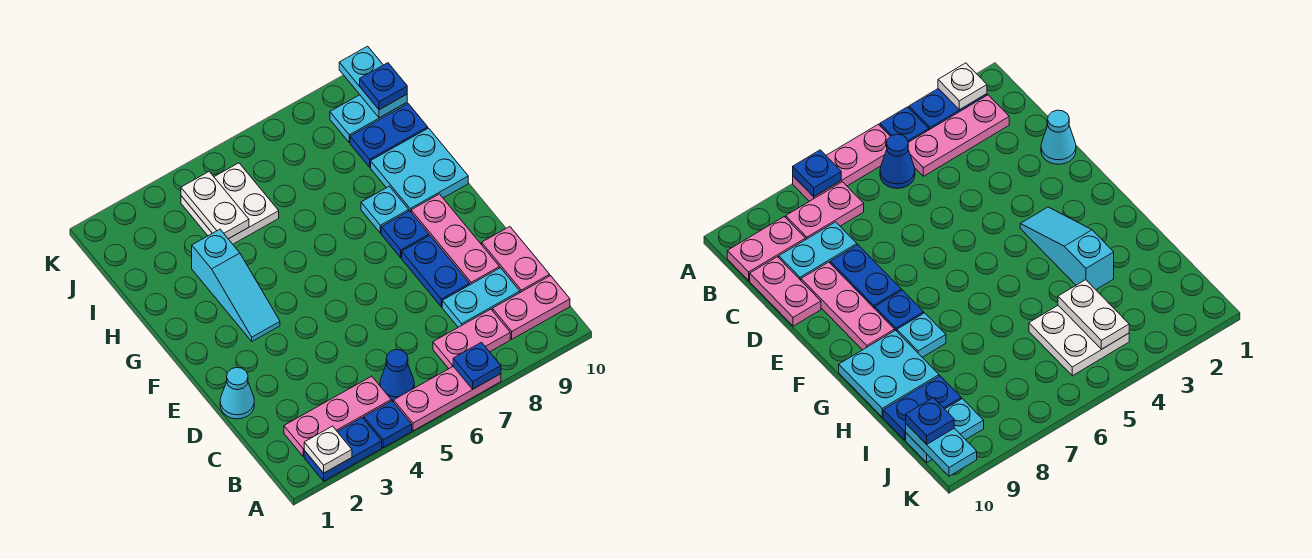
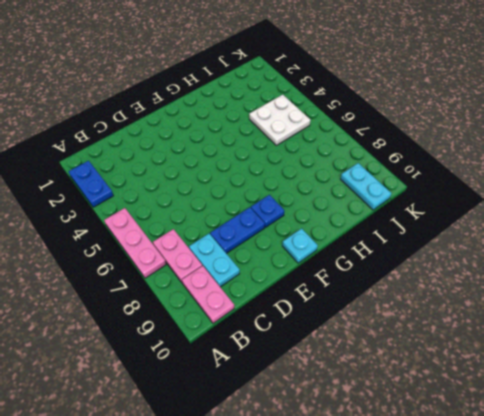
cyan plate F10 level 1 -> cyan plate G8 level 1
none -> blue plate A4 level 1
none -> pink plate B2:B4 level 1
none -> blue cone B5 level 1

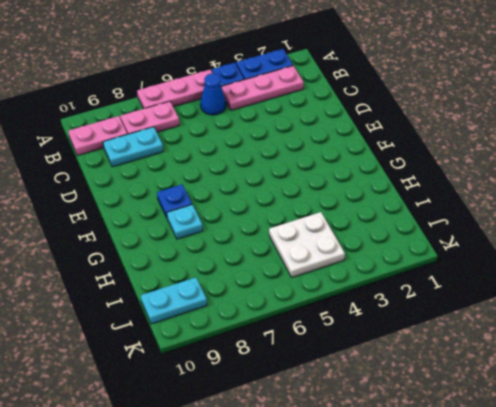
none -> pink plate C10:D10 level 1
none -> cyan cone D1 level 1
none -> blue plate D8:E8 level 1

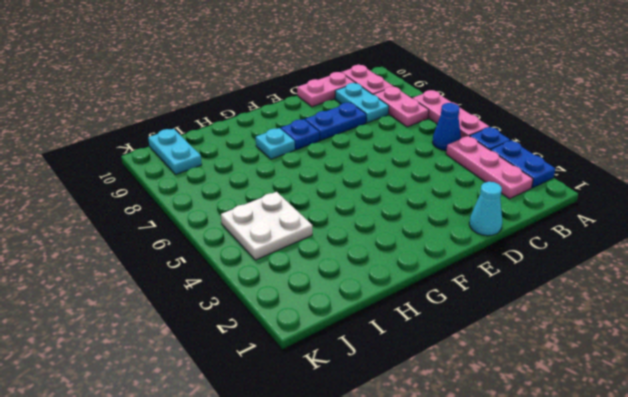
none -> pink plate D9:F9 level 1
none -> cyan slope F3:H3 level 1 top H
none -> cyan plate G9:H10 level 1

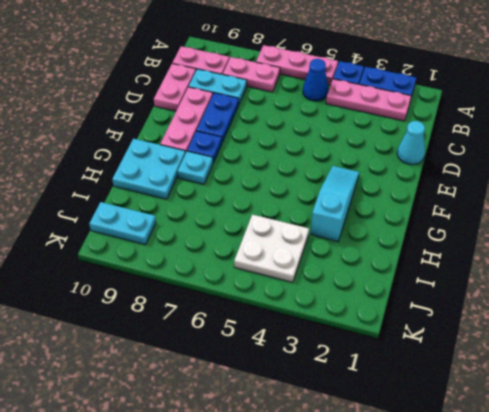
none -> blue plate I9:I10 level 1
none -> white plate A2 level 2
none -> blue plate A7 level 2

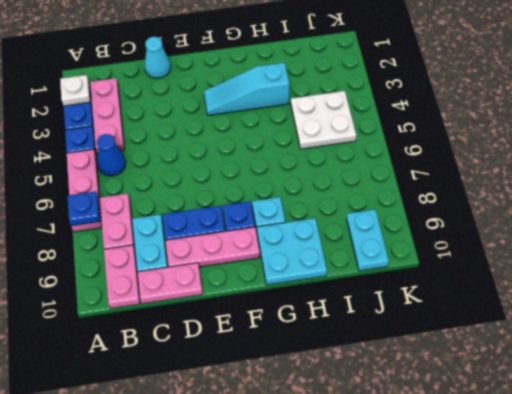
none -> blue plate I9:I10 level 1
none -> white plate I4:J4 level 2
none -> cyan plate J10:K10 level 2

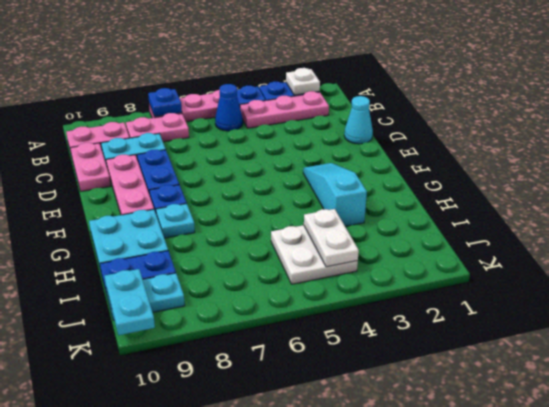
none -> blue plate J10 level 3

